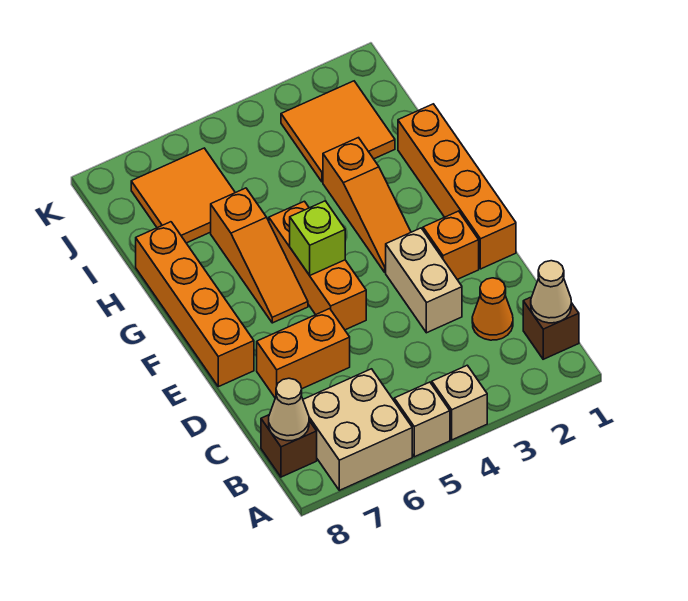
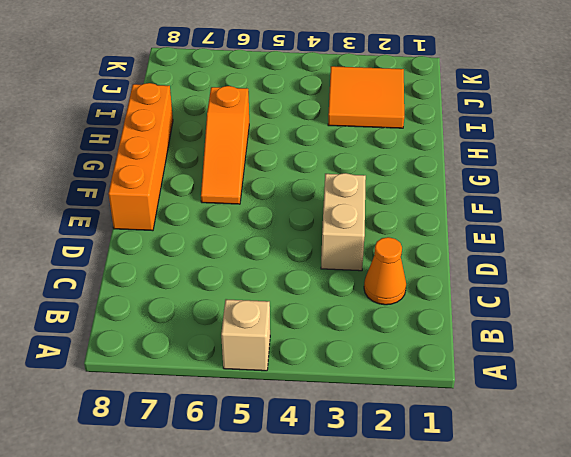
none -> tan brick A4 level 1
none -> tan brick A6:B7 level 1
none -> brown brick B1 level 1

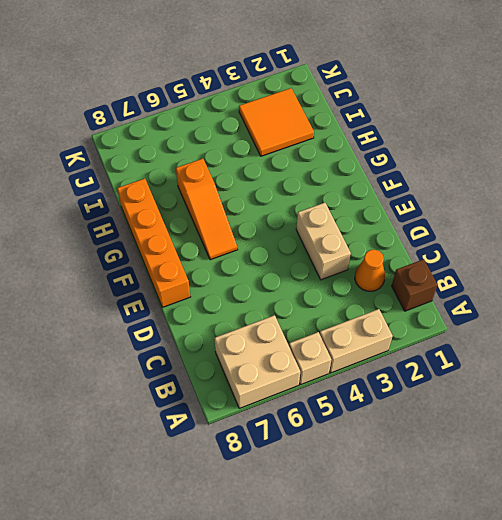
tan brick A3:A4 level 1 -> tan brick A4 level 1
none -> brown brick B8 level 1
none -> orange brick D6:D7 level 1
none -> orange brick E1:H1 level 1

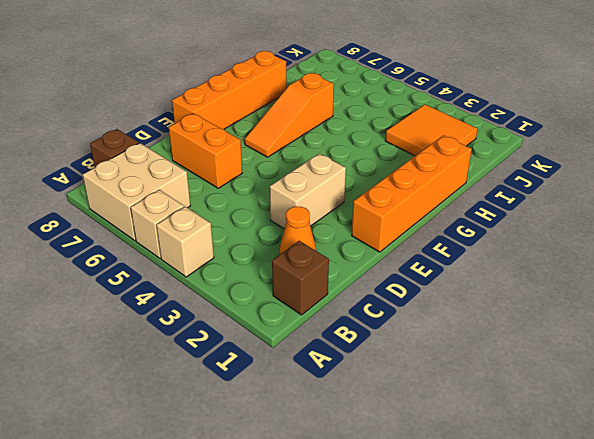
none -> orange brick E2 level 1
none -> orange brick E5:G5 level 1
none -> orange slope F3:H3 level 1 top H

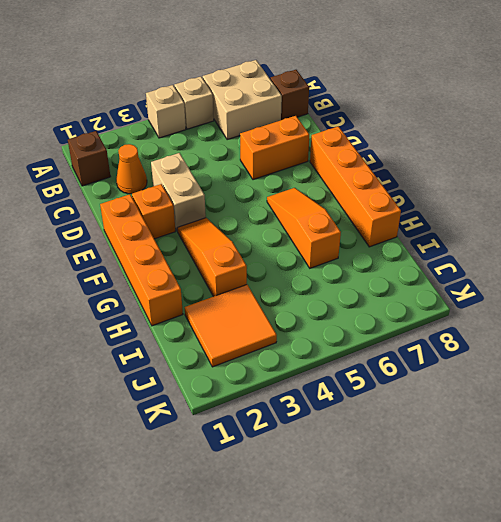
none -> orange brick E5:G5 level 1
none -> orange tile I6:J7 level 1
none -> tan cone B1 level 2

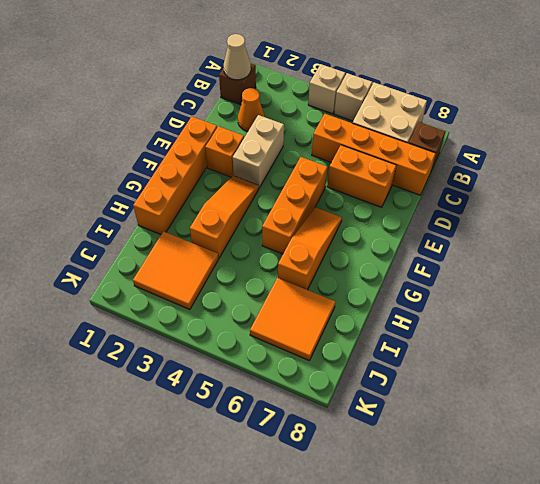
orange brick C5:C8 level 1 -> orange brick E8:H8 level 1
none -> tan cone B8 level 2
none -> lime brick F5 level 2

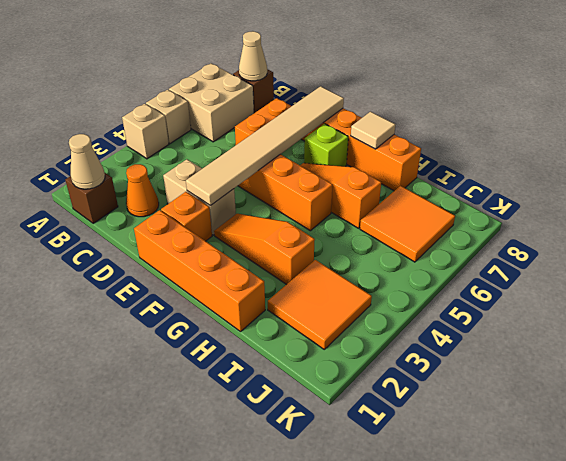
tan tile E3:E8 level 2 -> none
lime brick F7 level 1 -> lime brick F5 level 2
tan tile G8 level 2 -> none

